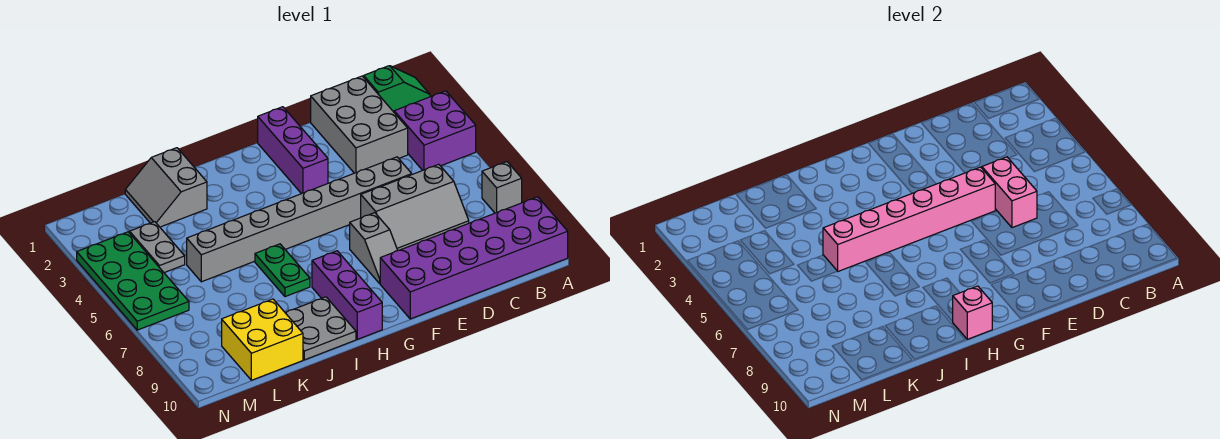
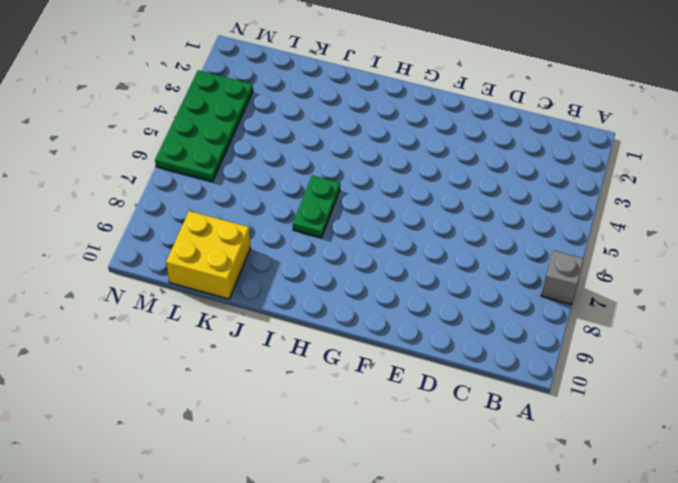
none -> green slope A1:B1 level 1 top B
none -> purple brick A3:B4 level 1
none -> purple brick A9:F10 level 1

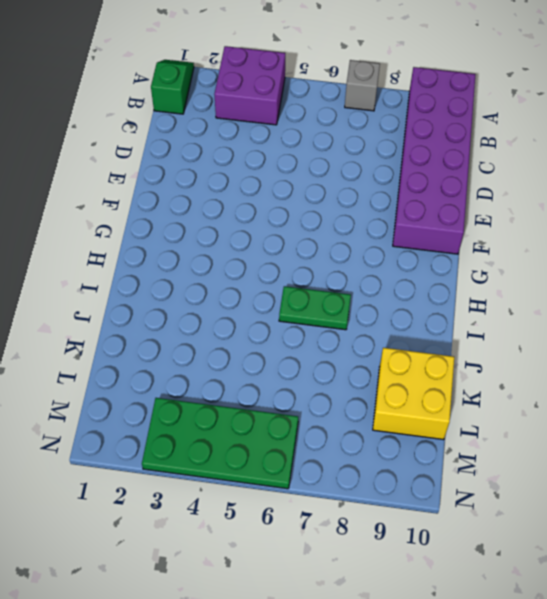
none -> grey brick C1:D3 level 1
none -> grey slope C6:E7 level 1 top 6
none -> grey brick D5:K5 level 1

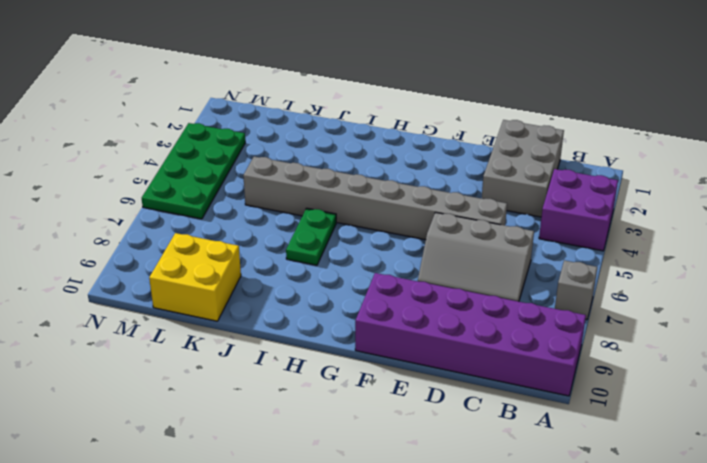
none -> green slope A1:B1 level 1 top B
none -> purple brick F1:F3 level 1
none -> grey slope F7:F8 level 1 top 7

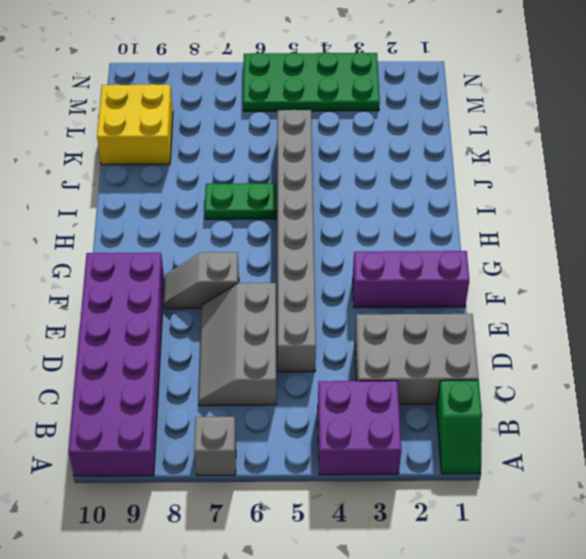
none -> purple brick H8:H10 level 1
none -> grey plate I9:J10 level 1
none -> grey slope J1:K2 level 1 top J

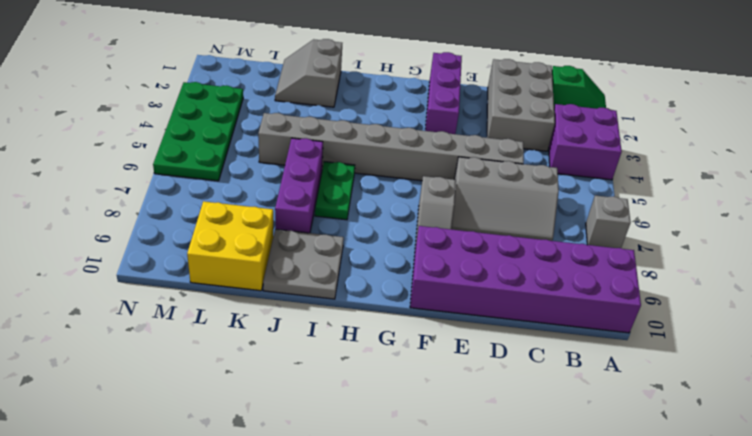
purple brick J6:J8 level 1 -> purple brick H8:H10 level 1
none -> grey plate L3:L4 level 1
none -> pink brick D5:D6 level 2
none -> pink brick E5:J5 level 2

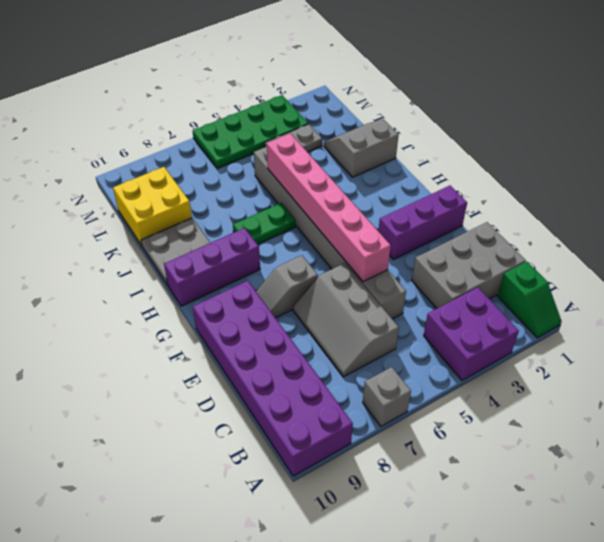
none -> pink brick D5:D6 level 2
none -> pink brick H10 level 2

